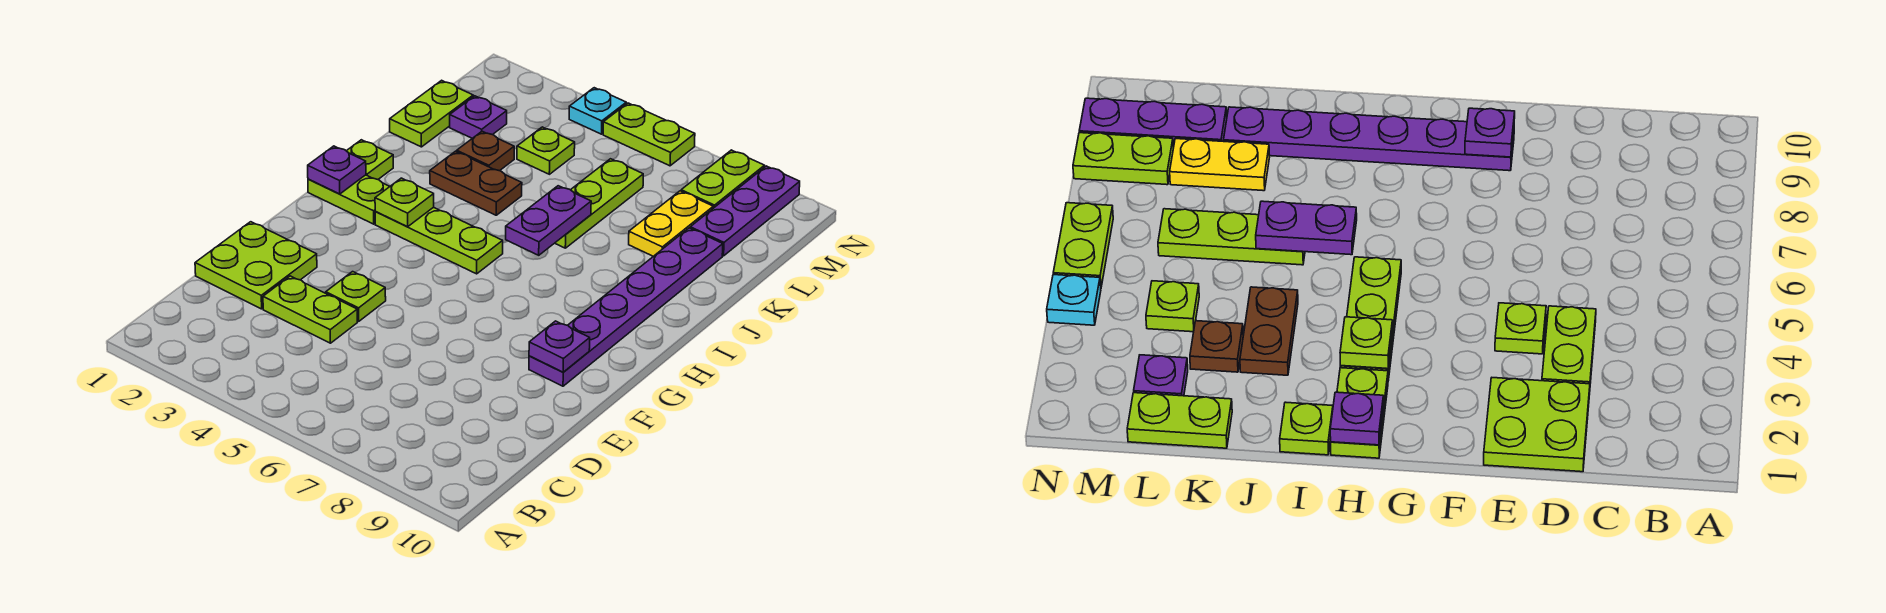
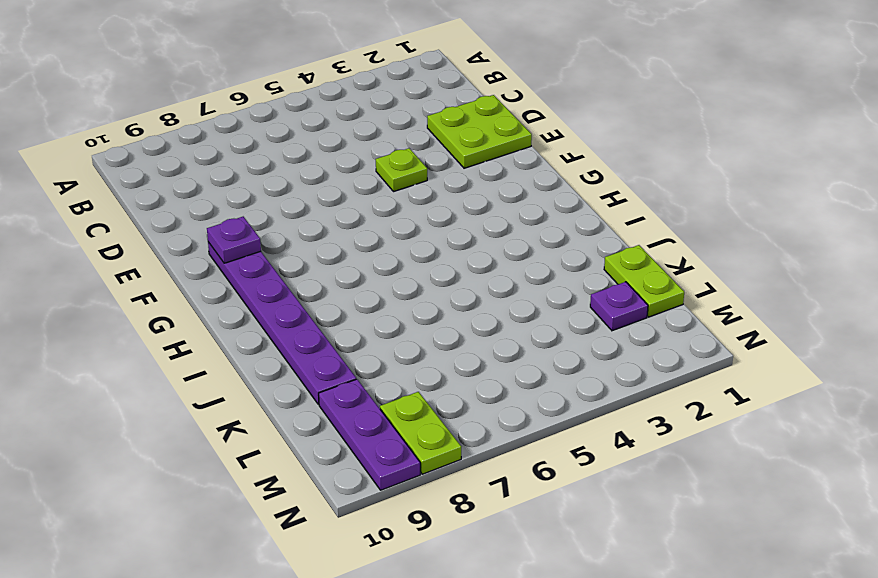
none -> lime plate D3:D4 level 1
none -> lime plate H1:H2 level 1
none -> lime plate H3:H5 level 1

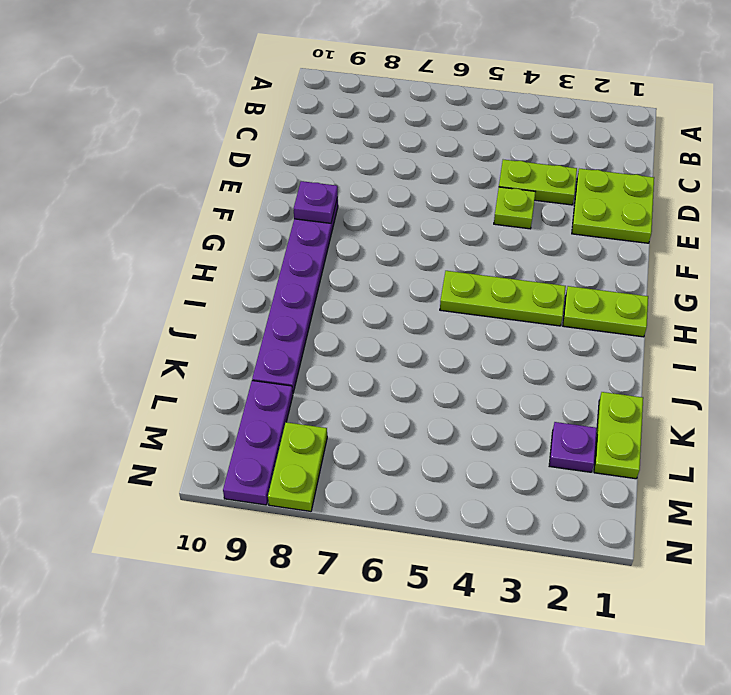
none -> lime plate I1 level 1
none -> brown plate J3:J4 level 1
none -> lime plate J6:L6 level 1

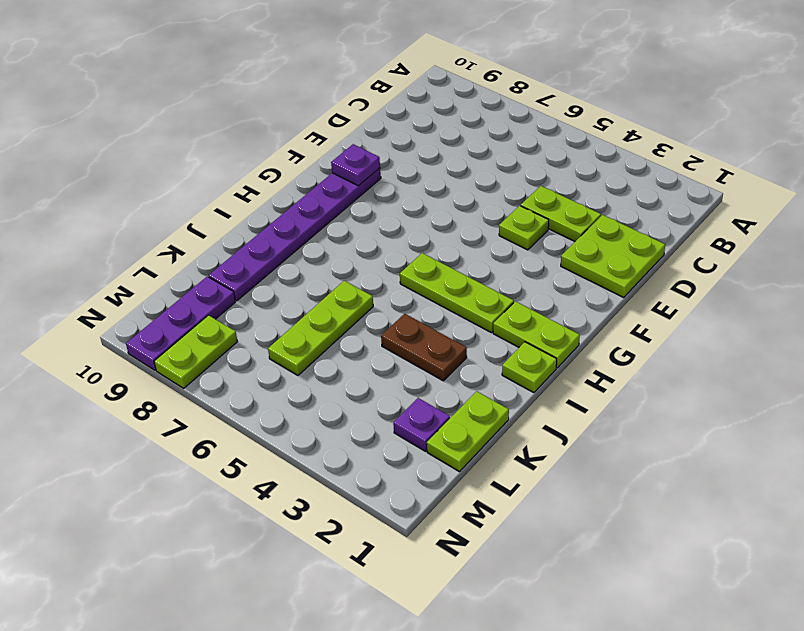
none -> brown plate K3 level 1
none -> yellow plate K8:L8 level 1
none -> lime plate L4 level 1

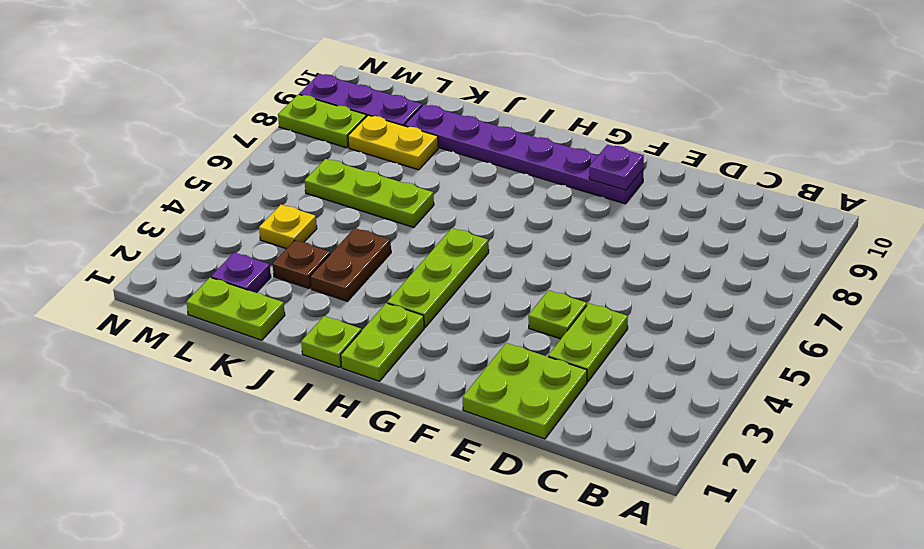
yellow plate L4 level 1 -> lime plate L4 level 1
none -> cyan plate N4 level 1
none -> lime plate N5:N6 level 1
none -> purple plate H1 level 2

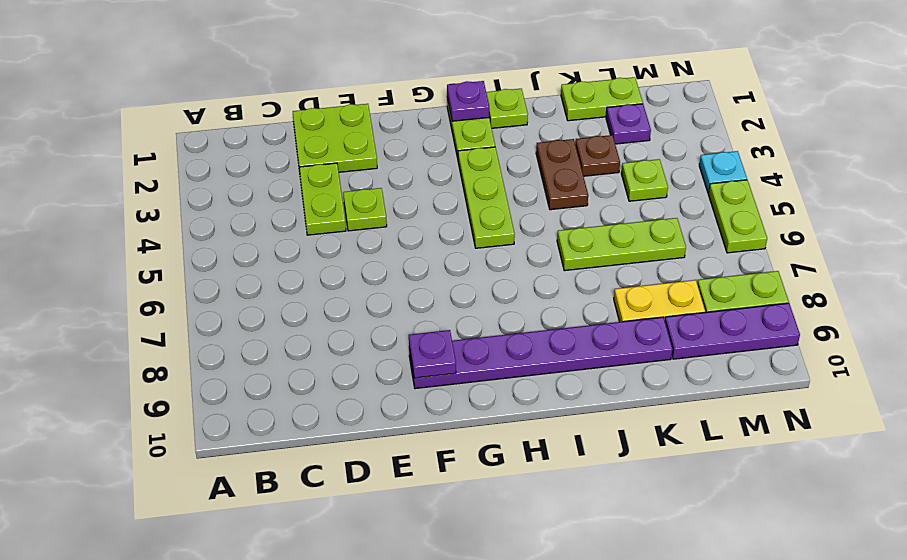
none -> lime plate H3 level 2
none -> purple plate I6:J6 level 2

